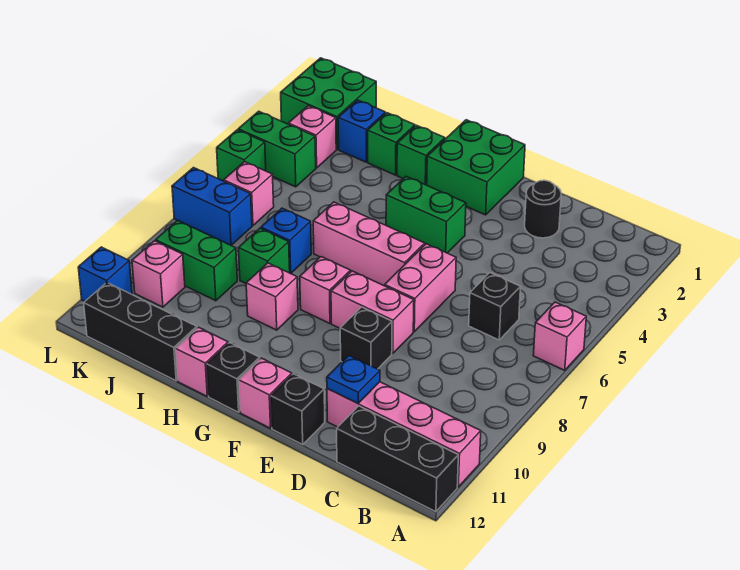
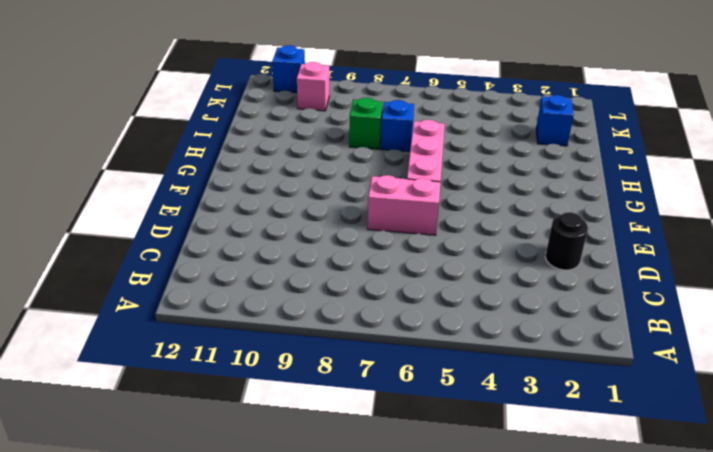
none -> pink brick A6 level 1
none -> pink brick A11:D11 level 1
none -> black brick A12:C12 level 1
none -> black brick C6 level 1

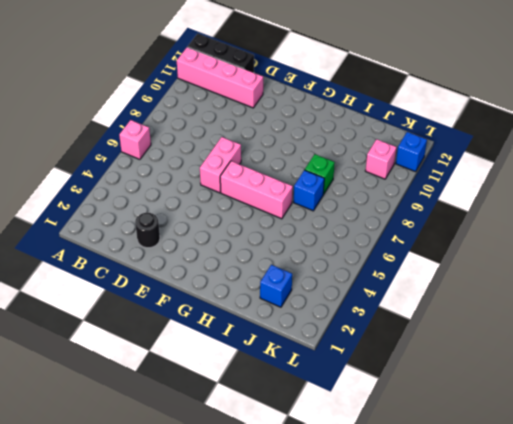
none -> black brick C6 level 1
none -> pink brick E8:F8 level 1
none -> black brick E9 level 1
none -> black brick E12 level 1

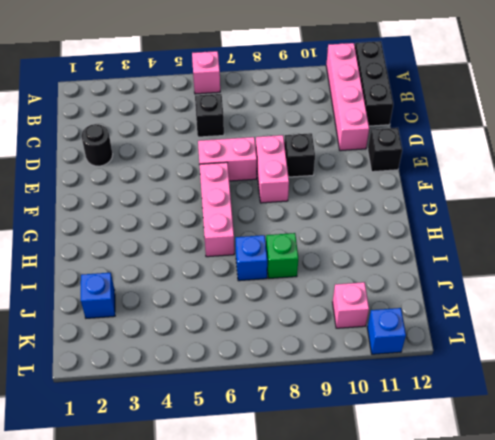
none -> green brick F1:G2 level 1
none -> green brick F4:G4 level 1
none -> pink brick F12 level 1
none -> pink brick G8 level 1

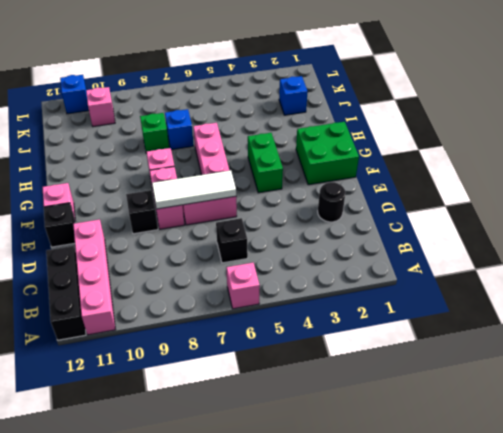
white tile E6:E8 level 2 -> none
none -> black brick G12 level 1
none -> green brick H2 level 1
none -> pink brick H9 level 1
none -> pink brick H12 level 1

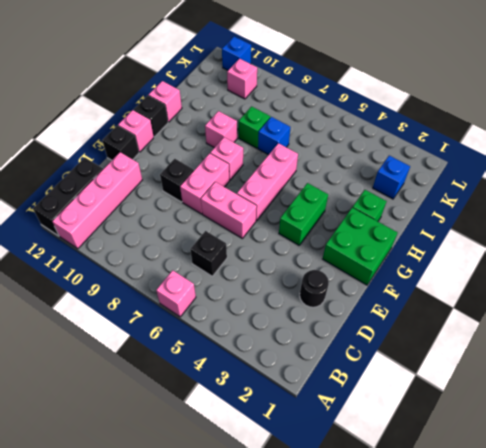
none -> green brick I2 level 1
none -> black brick I12:K12 level 1
none -> green brick J9:K9 level 1
none -> green brick K1:L2 level 1

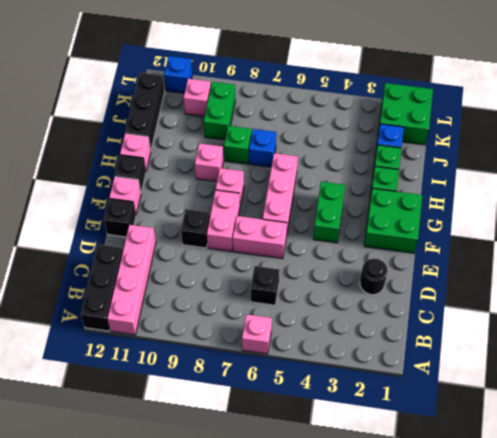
none -> pink brick K3 level 1
none -> green brick K4:L4 level 1
none -> pink brick K6 level 1
none -> blue brick K7:L7 level 1

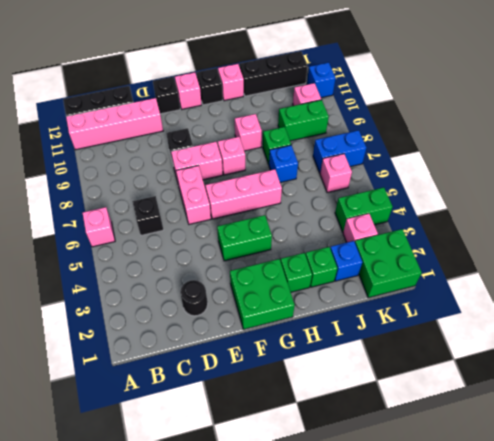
none -> green brick L5 level 1
none -> blue plate D11 level 2

